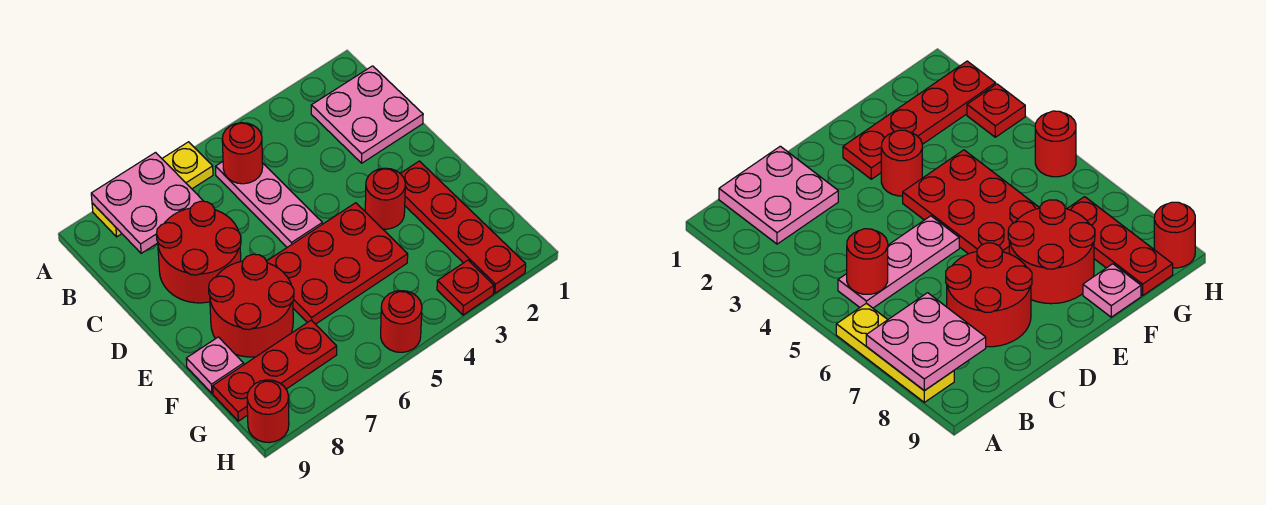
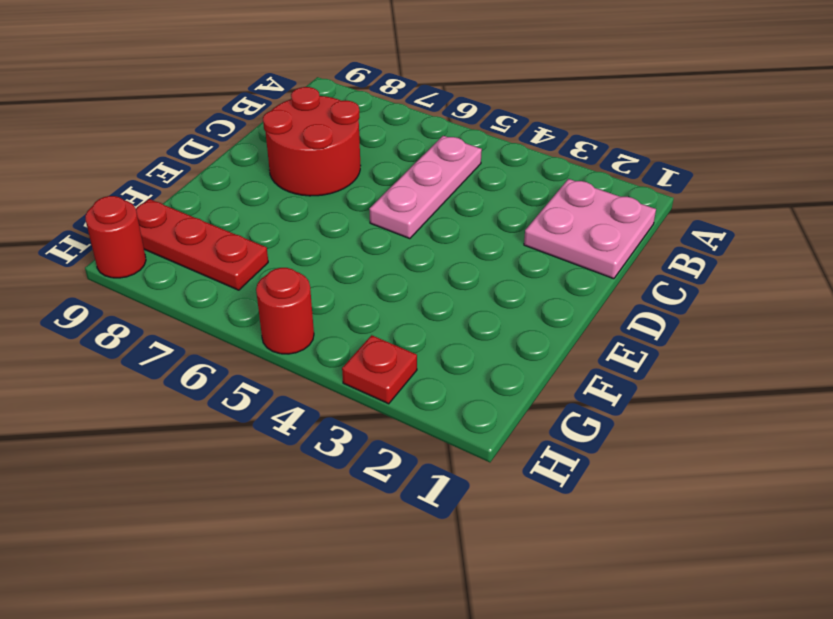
none -> yellow plate A6:A8 level 1
none -> red plate E2:H2 level 1
none -> red round brick E3 level 1

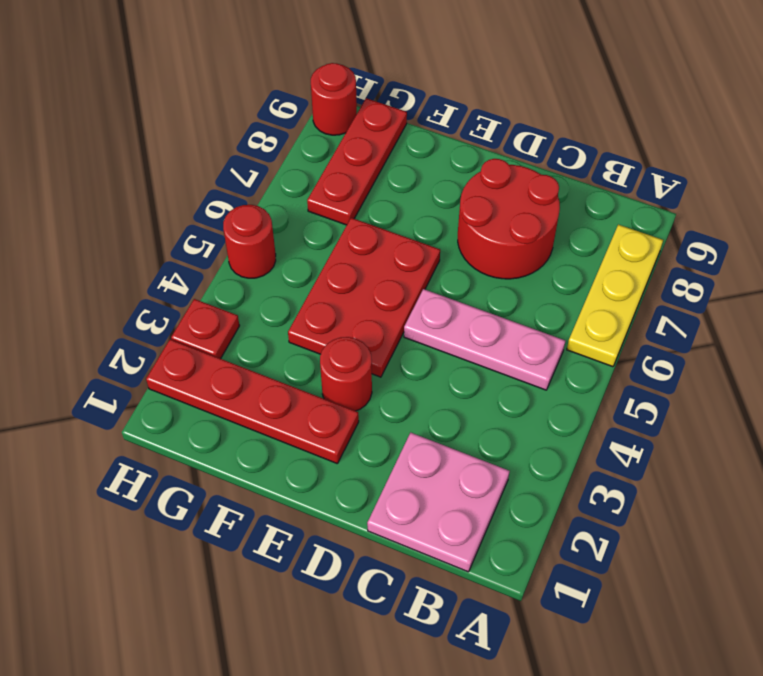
none -> red round brick E7:F8 level 1
none -> pink plate F9 level 1
none -> pink plate A7:B8 level 2

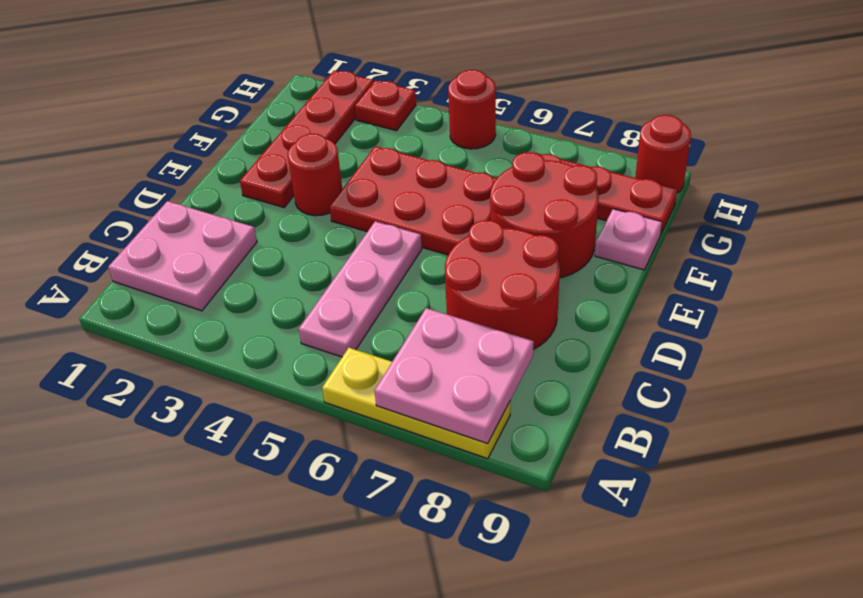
none -> red round brick B5 level 2

